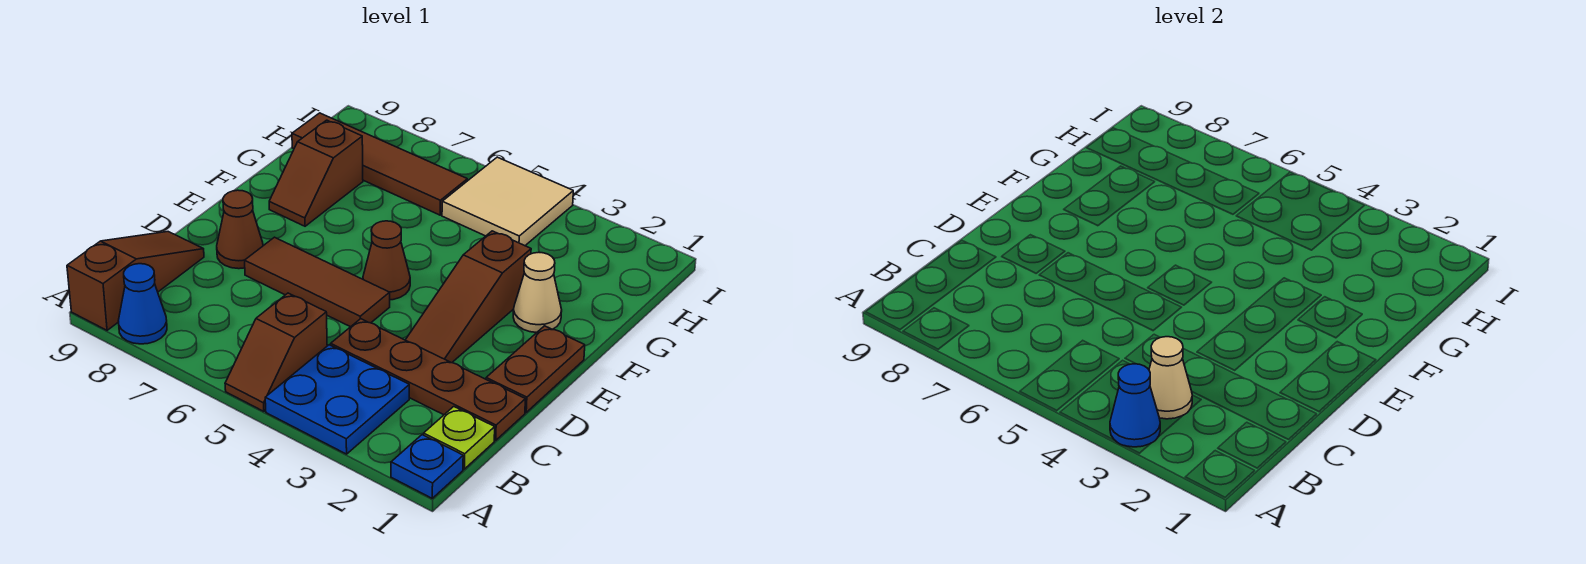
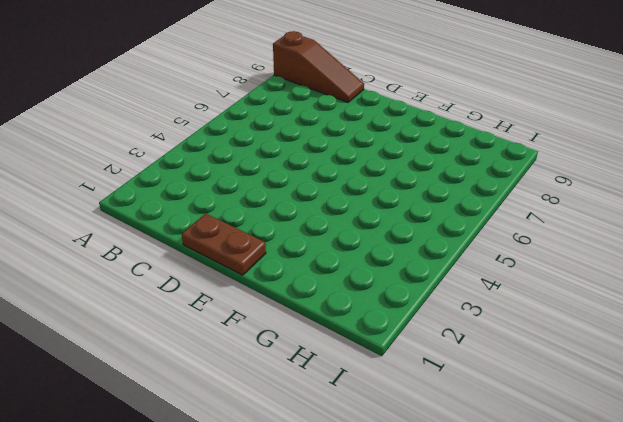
none -> blue plate A1 level 1
none -> blue plate A3:B4 level 1
none -> brown slope A5:B5 level 1 top B

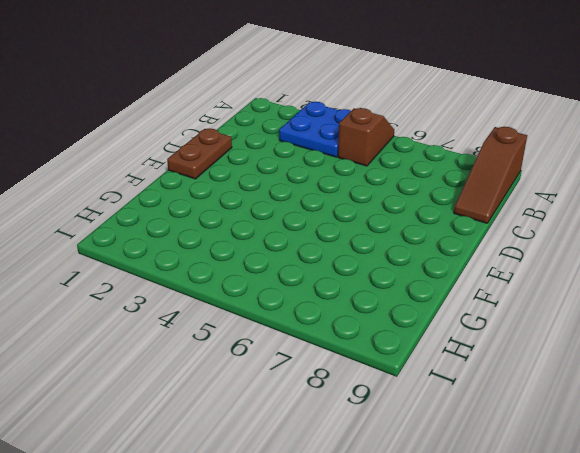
none -> blue plate A1 level 1
none -> blue cone A8 level 1
none -> lime plate B1 level 1

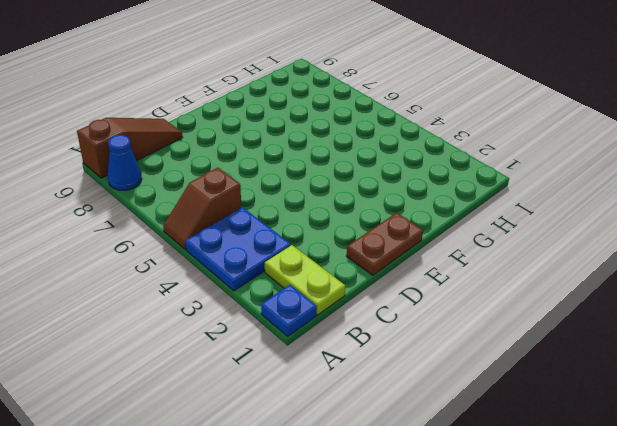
lime plate B1:B2 level 1 -> lime plate B1 level 1
none -> brown plate C1:C4 level 1
none -> brown slope D3:F3 level 1 top F
none -> brown tile D5:D7 level 1

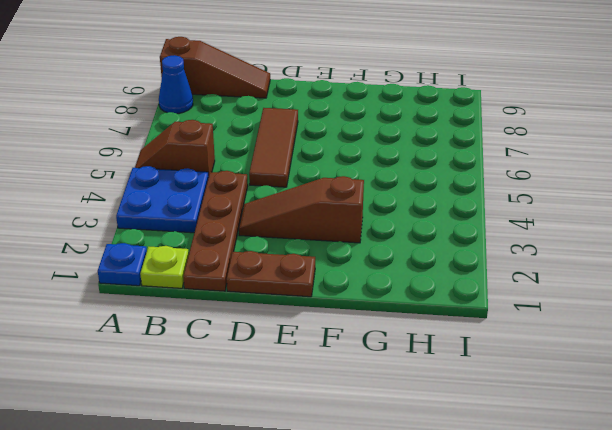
none -> brown cone D8 level 1
none -> brown cone E5 level 1
none -> tan cone F2 level 1

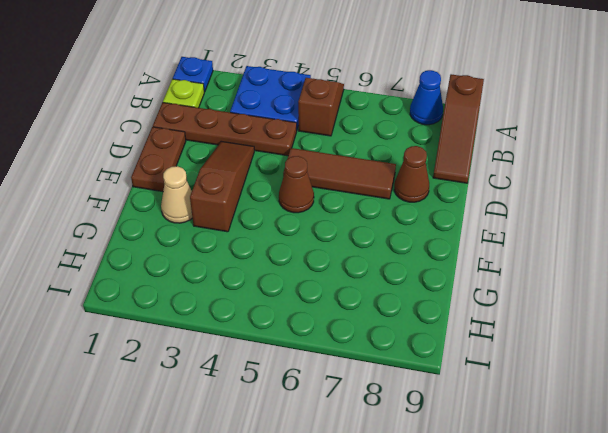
none -> brown slope F8:G8 level 1 top G
none -> tan tile H4:I5 level 1
none -> brown tile H6:H9 level 1

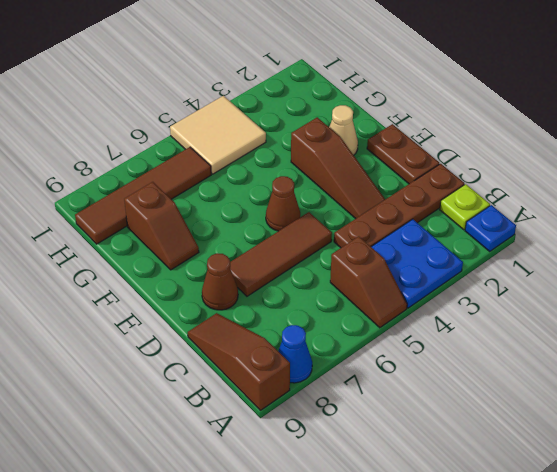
none -> blue cone A3 level 2
none -> tan cone B3 level 2

